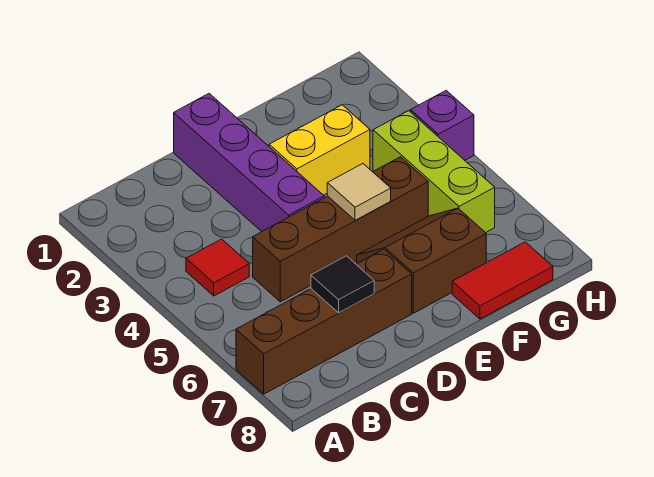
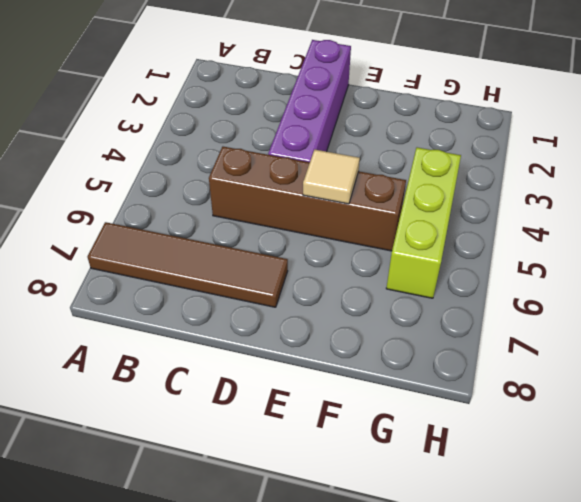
brown tile A7:D7 level 1 -> brown brick A7:D7 level 1
none -> red tile B4 level 1
none -> yellow brick E3:F3 level 1

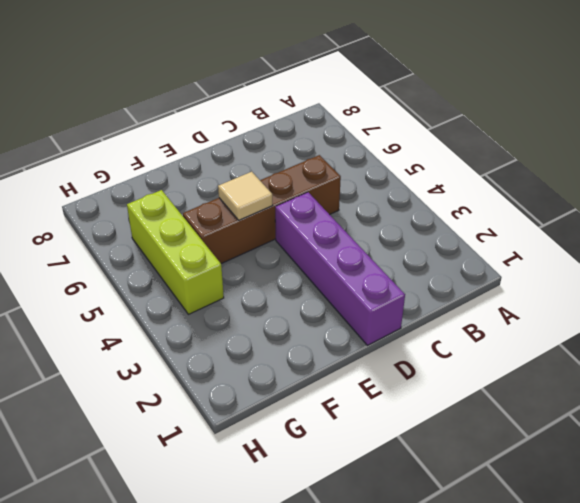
none -> brown brick A7:D7 level 1
none -> red tile B4 level 1

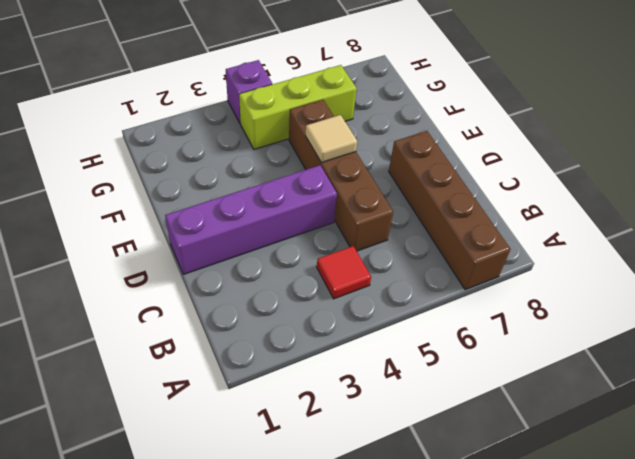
none -> yellow brick E3:F3 level 1
none -> brown slope E6:F7 level 1 top 7

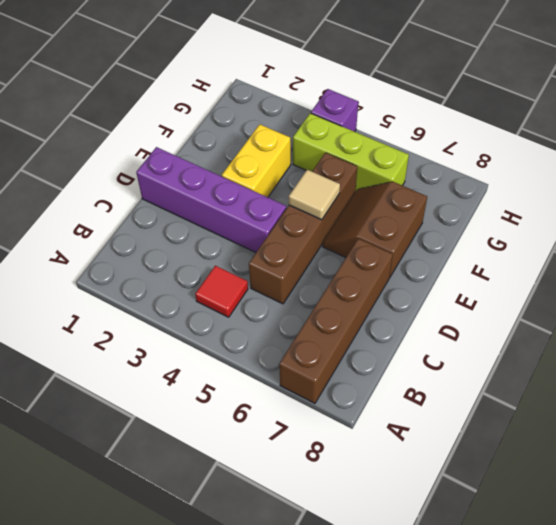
none -> red tile F8:G8 level 1
none -> black tile C7 level 2

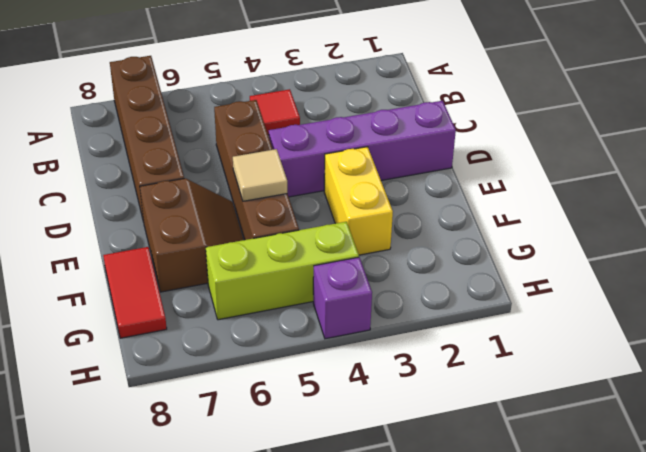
none -> black tile C7 level 2

